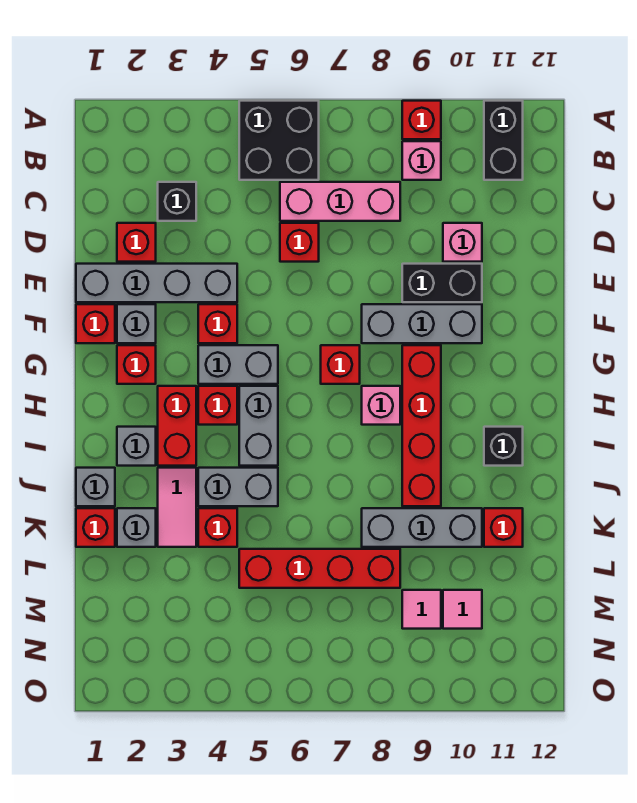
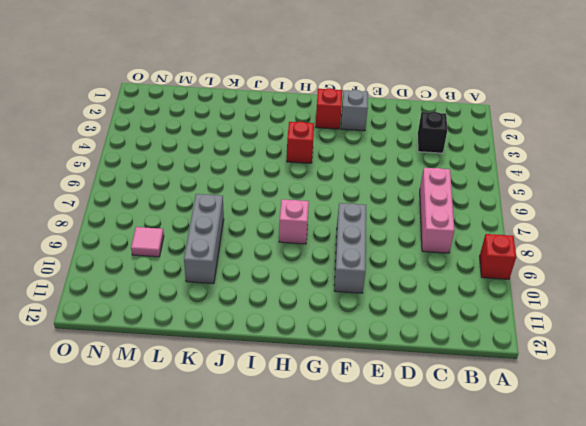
none -> black brick A5:B6 level 1
none -> black brick A11:B11 level 1
none -> pink brick B9 level 1
none -> red brick D2 level 1

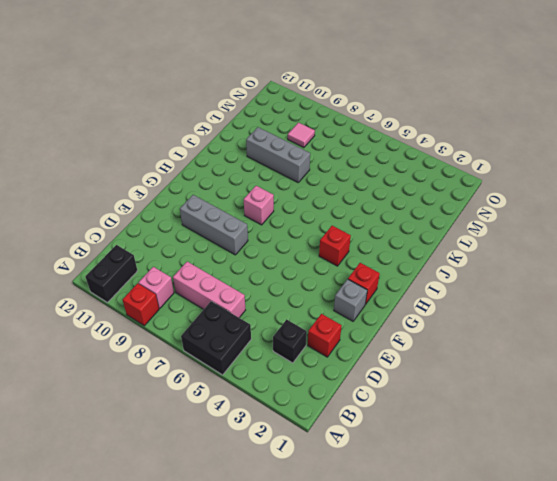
none -> red brick D6 level 1
none -> pink brick D10 level 1
none -> grey brick E1:E4 level 1
none -> black brick E9:E10 level 1

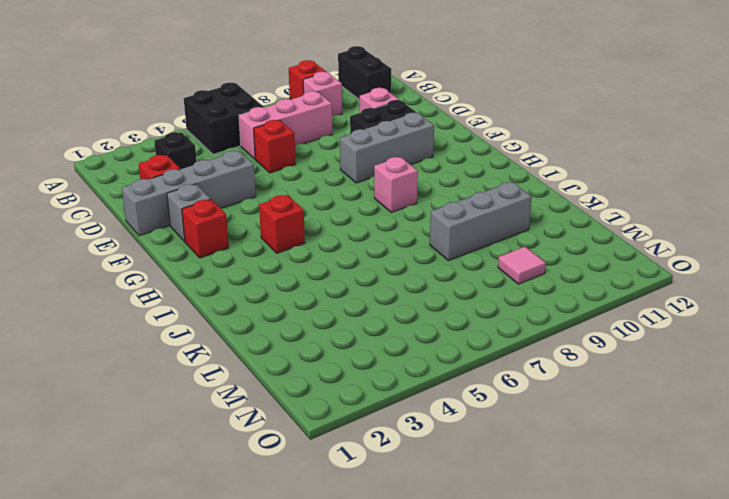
none -> red brick F1 level 1
none -> red brick F4 level 1
none -> grey brick G4:G5 level 1
none -> red brick G7 level 1

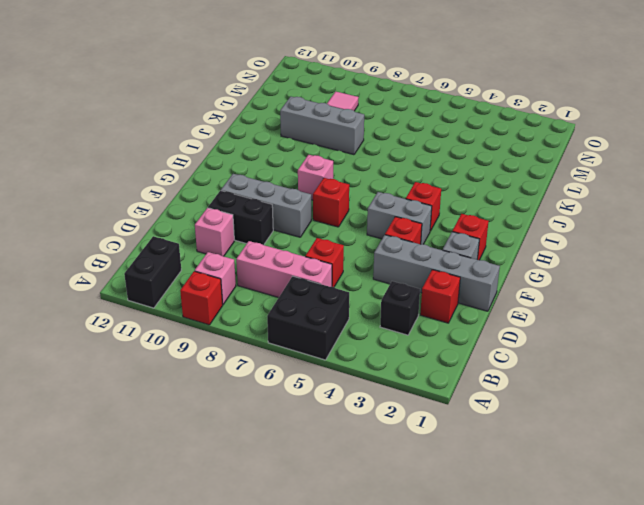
none -> red brick F1 level 1
none -> red brick G9:J9 level 1
none -> red brick H3:I3 level 1
none -> grey brick H5:I5 level 1

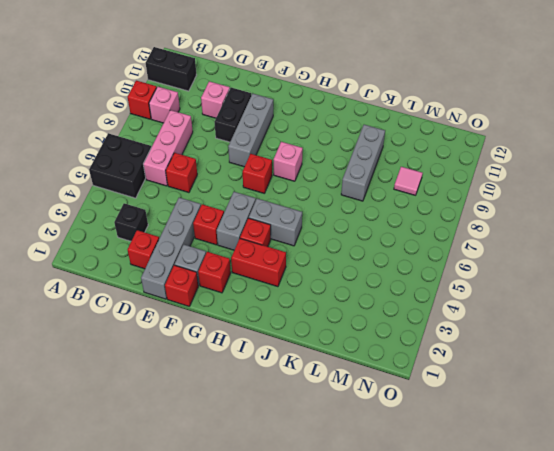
none -> red brick G9:J9 level 1
none -> grey brick I2 level 1
none -> black brick I11 level 1
none -> grey brick J1 level 1

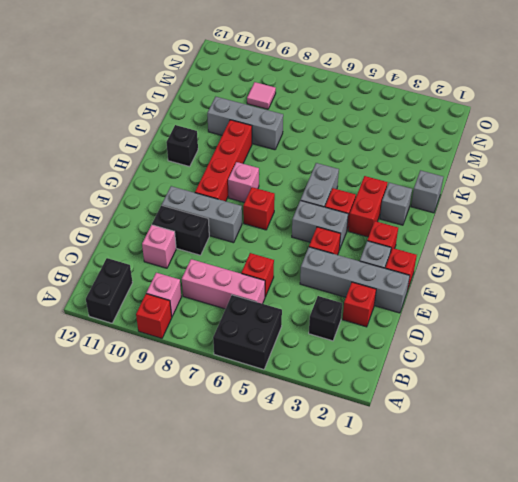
none -> pink tile J3:K3 level 1
none -> grey brick J4:J5 level 1
none -> red brick K1 level 1
none -> grey brick K2 level 1

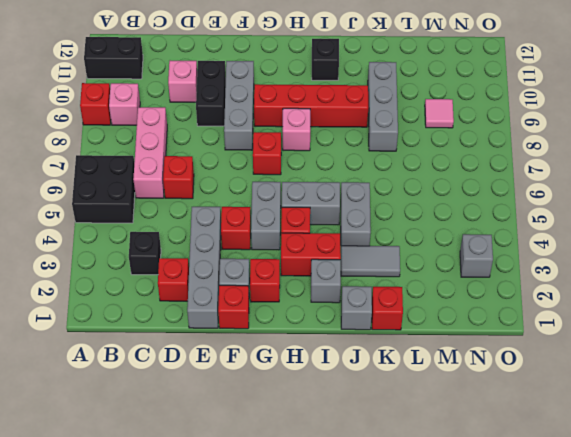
grey tile J3:K3 level 1 -> pink tile J3:K3 level 1
grey brick N3 level 1 -> grey brick K2 level 1
none -> red brick K4 level 1
none -> red brick K11 level 1
none -> red brick L5:L8 level 1
none -> pink tile M10 level 1

